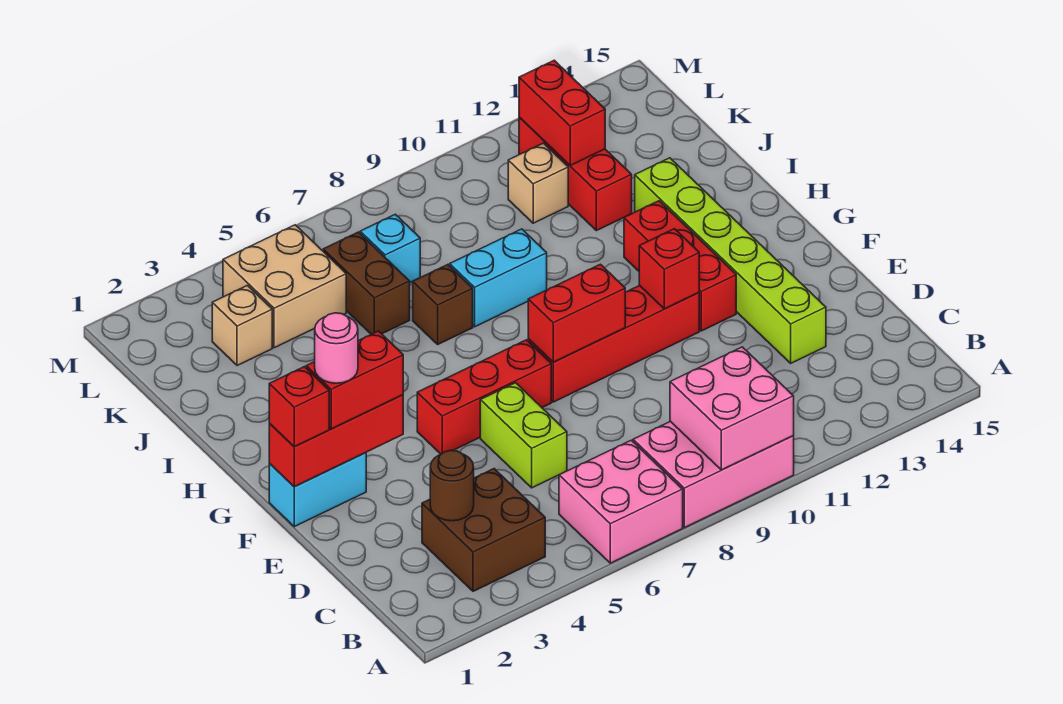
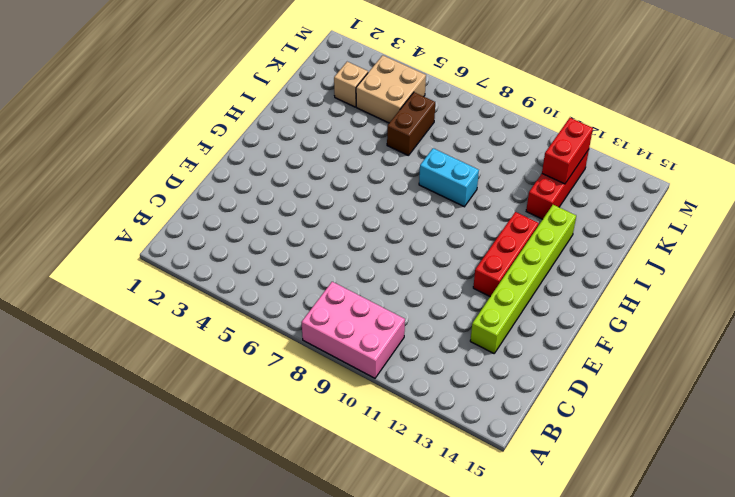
none -> pink brick A6:B7 level 1
none -> brown brick B3:C4 level 1
none -> lime brick D6:E6 level 1

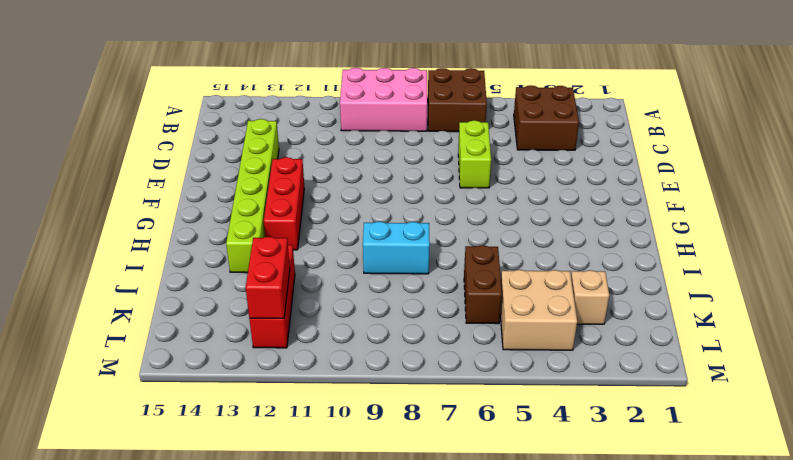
brown brick A6:B7 level 1 -> pink brick A6:B7 level 1
none -> cyan brick F1:F2 level 1
none -> red brick F5:F7 level 1
none -> red brick F8:F11 level 1

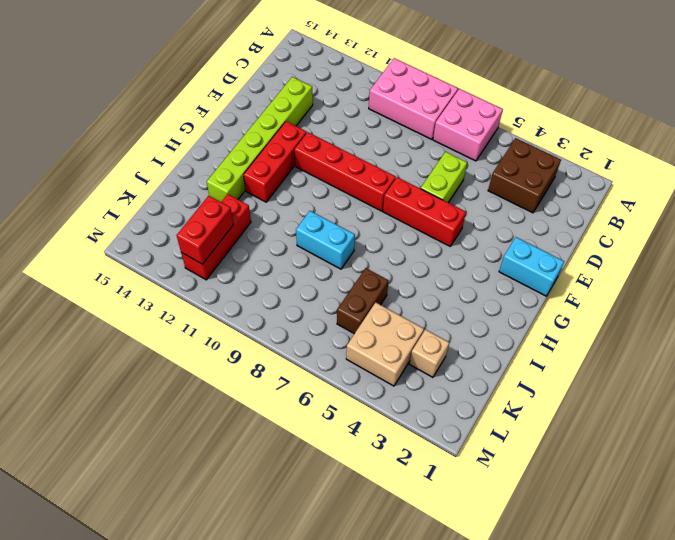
none -> brown brick I7 level 1
none -> cyan brick K7 level 1
none -> tan brick K11 level 1

